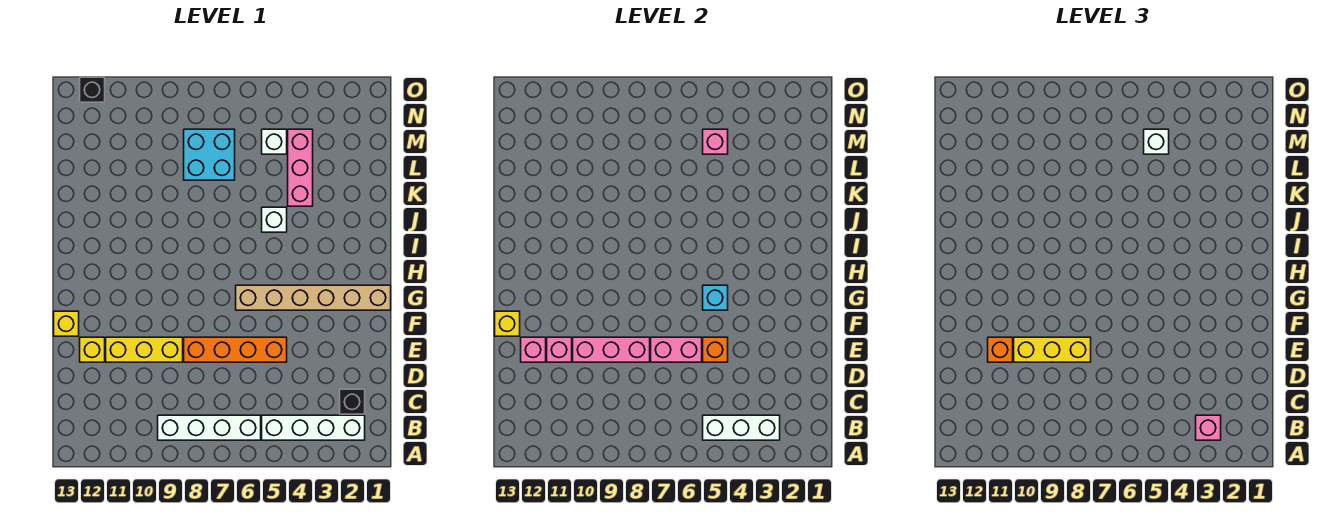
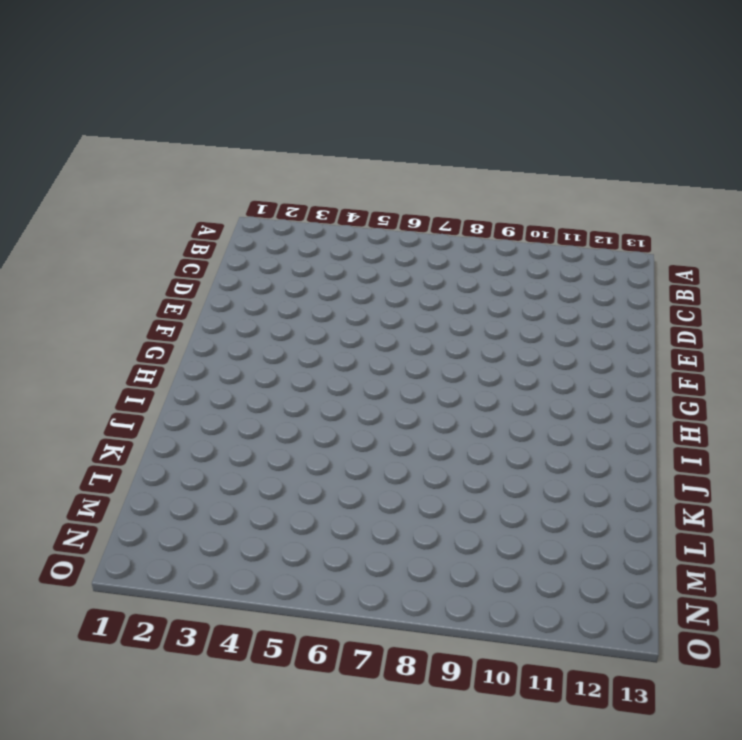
none -> white brick B2:B5 level 1
none -> white brick B6:B9 level 1
none -> black brick C2 level 1

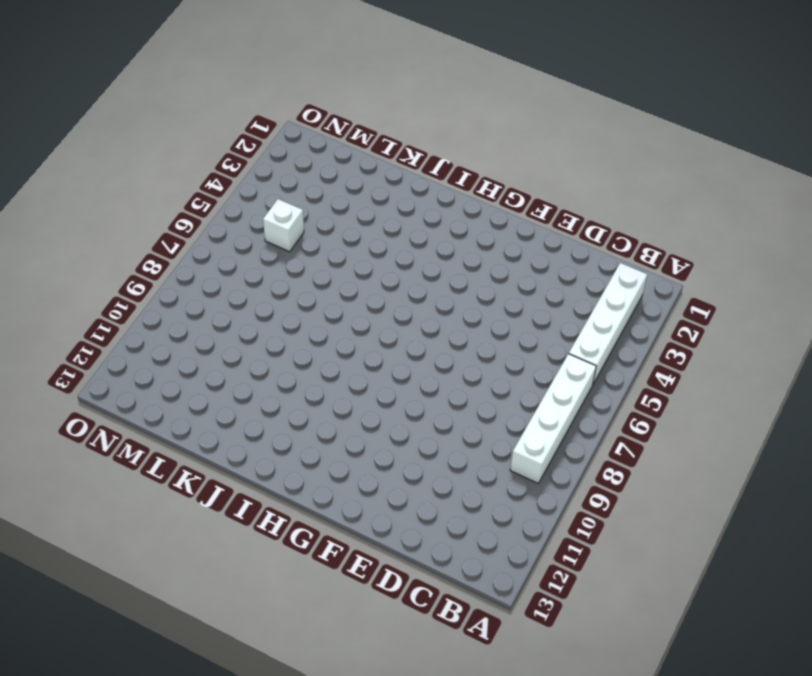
none -> black brick C2 level 1
none -> orange brick E5:E8 level 1
none -> yellow brick E9:E11 level 1

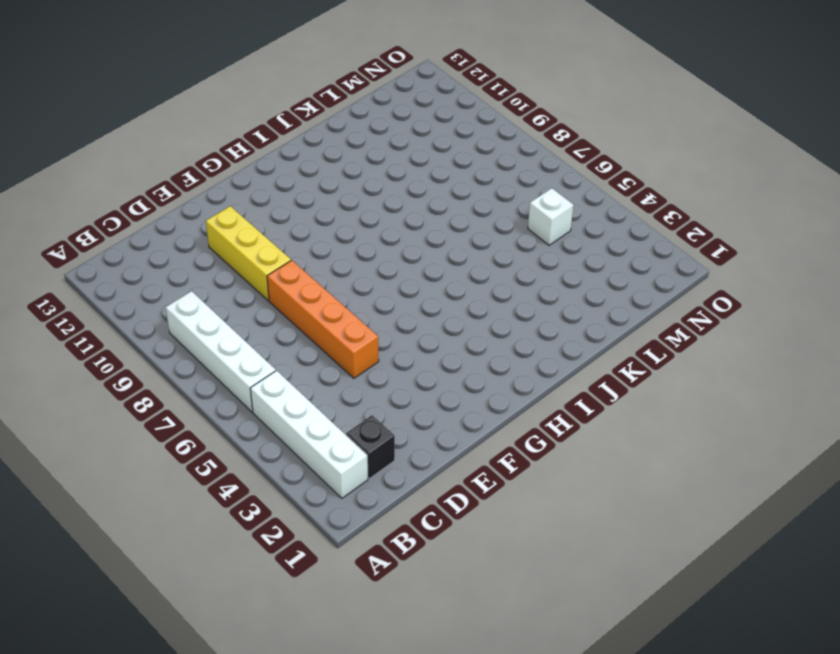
none -> yellow brick E12 level 1
none -> yellow brick F13 level 1
none -> tan brick G1:G6 level 1

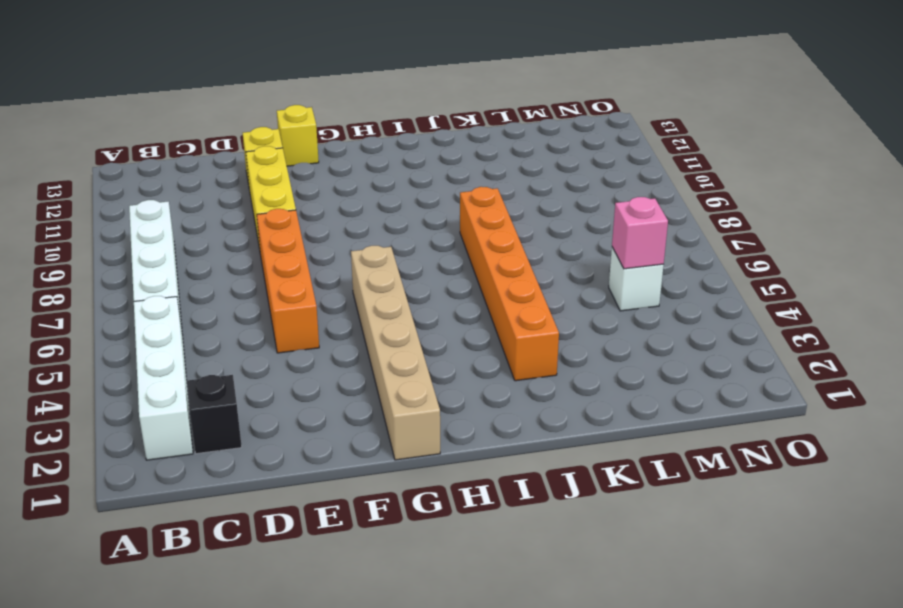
orange brick J3:J8 level 1 -> white brick J5 level 1
none -> pink brick K4:M4 level 1
none -> cyan brick L7:M8 level 1
none -> black brick O12 level 1

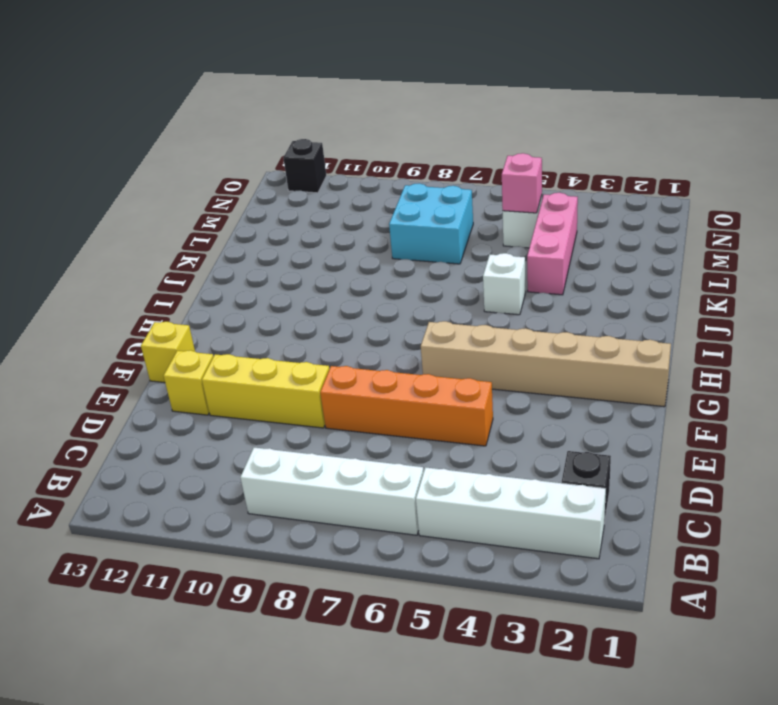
none -> white brick B3:B5 level 2
none -> orange brick E5 level 2
none -> pink brick E6:E7 level 2

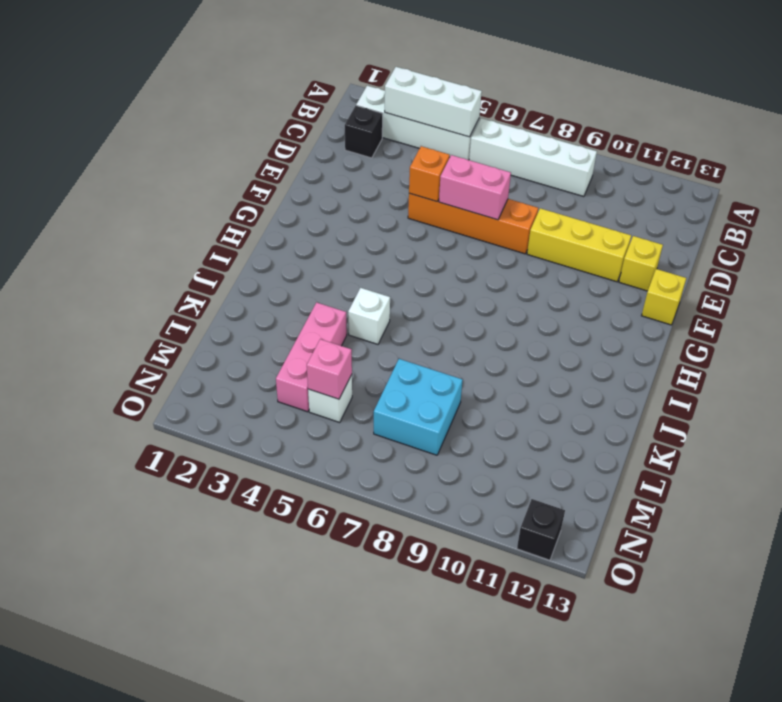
none -> tan brick G1:G6 level 1
none -> pink brick E8:E10 level 2
none -> pink brick E11 level 2

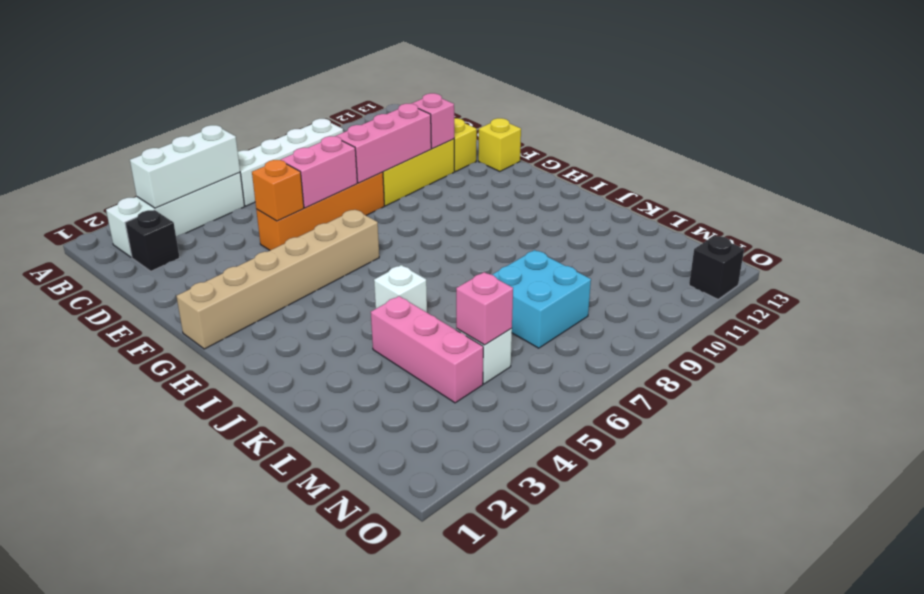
none -> pink brick E12 level 2
none -> yellow brick F13 level 2
none -> cyan brick G5 level 2

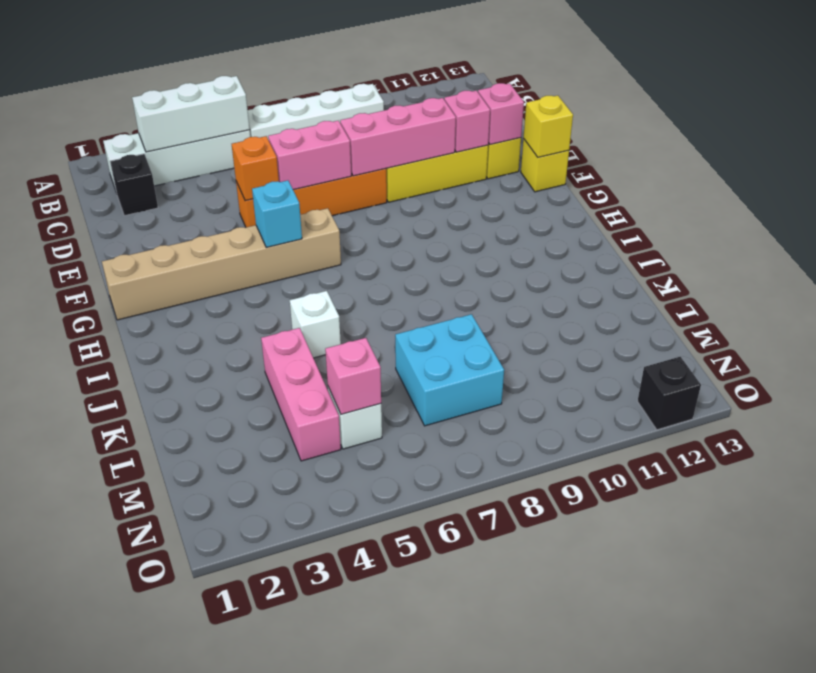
none -> pink brick B3 level 3
none -> yellow brick E8:E10 level 3
none -> orange brick E11 level 3

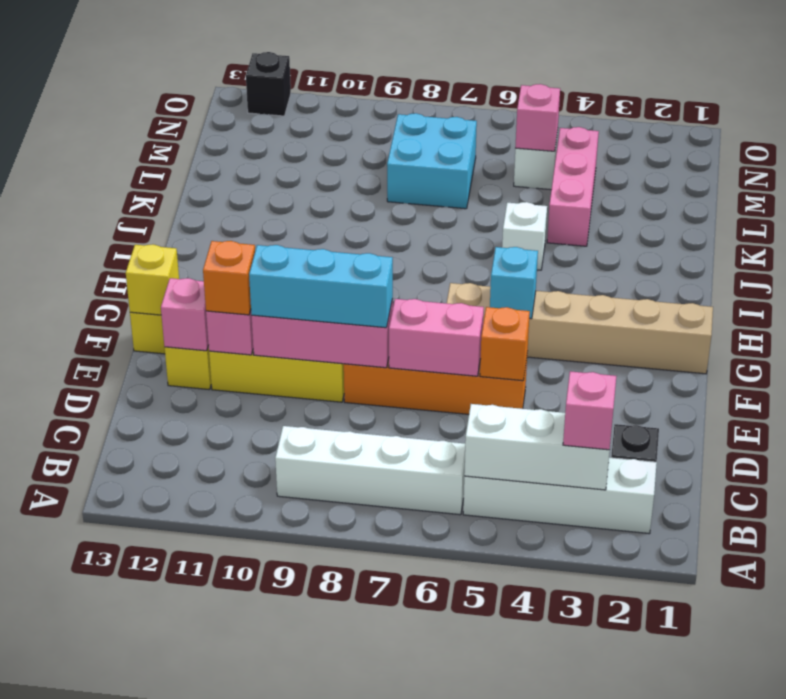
cyan brick E8:E10 level 3 -> yellow brick E8:E10 level 3
none -> white brick M5 level 3

